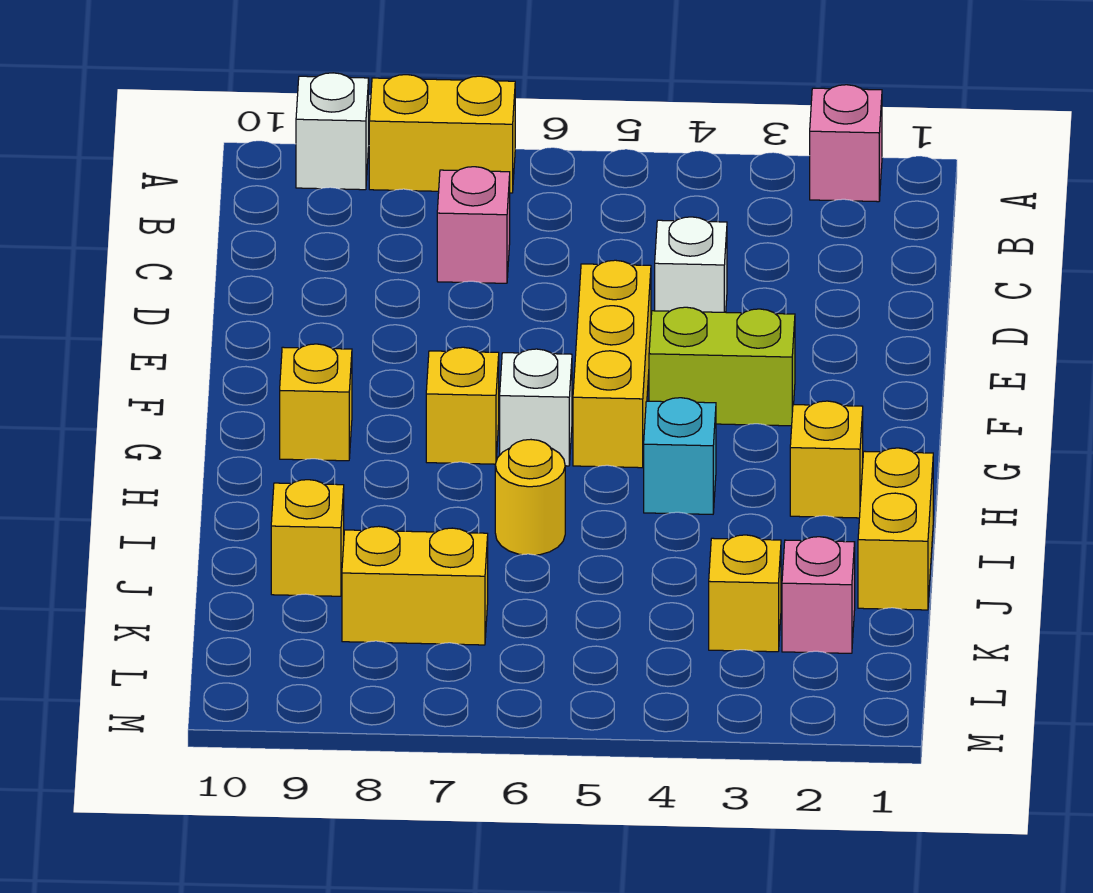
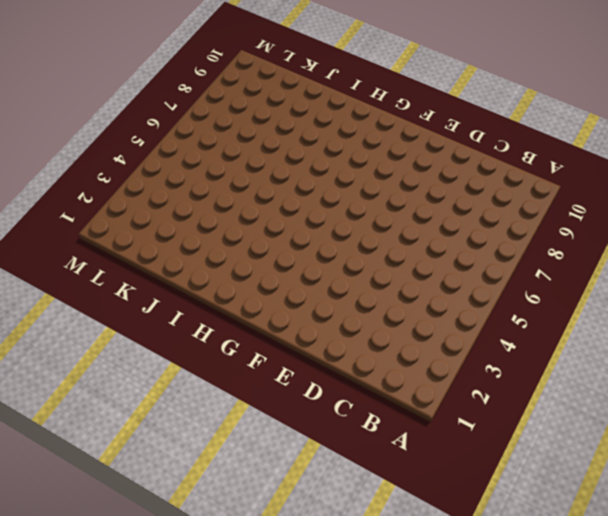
none -> pink brick A2 level 1
none -> yellow brick A7:A8 level 1
none -> white brick A9 level 1

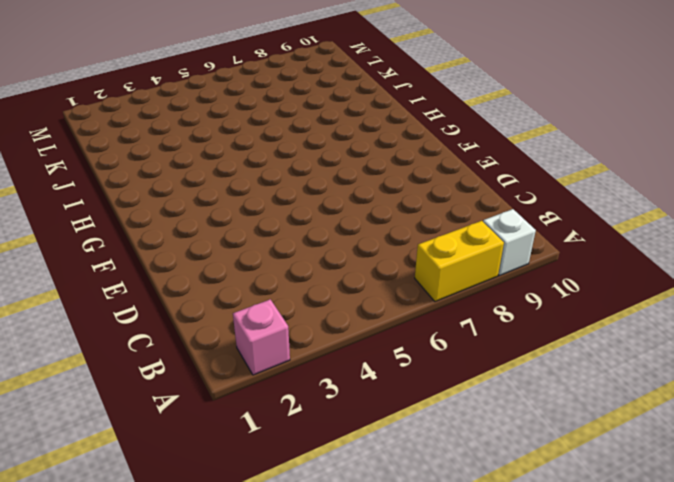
none -> pink brick C7 level 1
none -> white brick D4 level 1
none -> yellow brick E5:G5 level 1

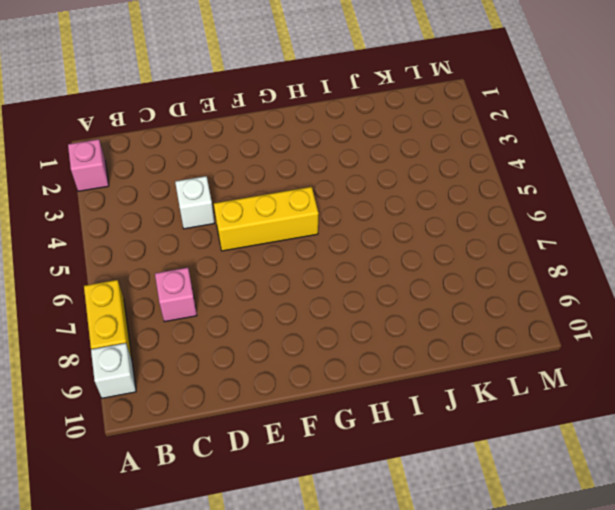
none -> lime brick F3:F4 level 1
none -> white brick G6 level 1
none -> yellow brick G7 level 1

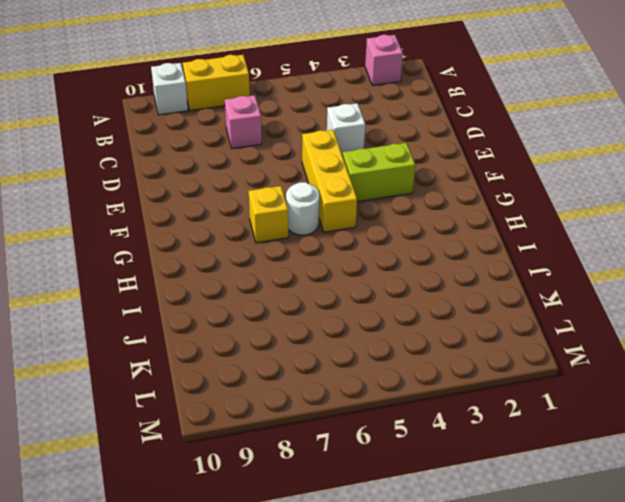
white round brick G6 level 1 -> white brick G6 level 1
none -> yellow brick G9 level 1
none -> yellow brick H2 level 1
none -> cyan brick H4 level 1

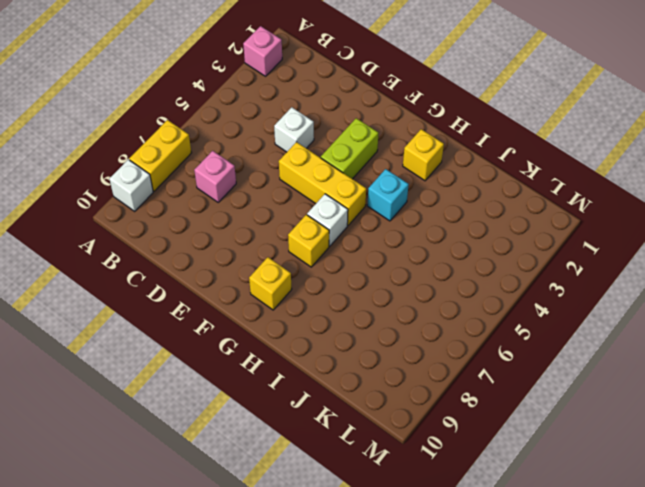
none -> yellow brick I1:J1 level 1
none -> yellow round brick I6 level 1
none -> yellow brick J9 level 1

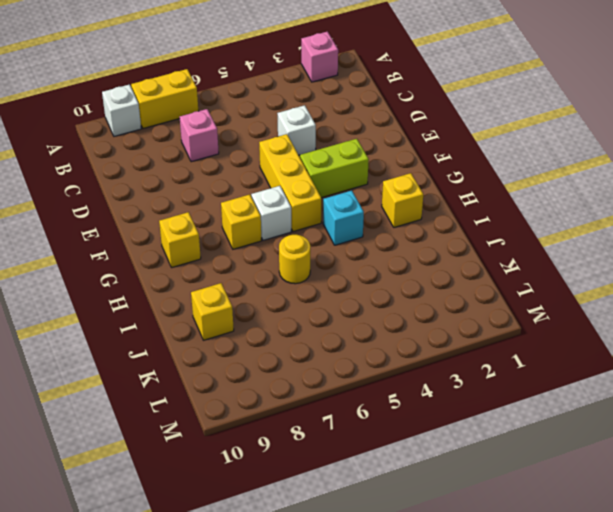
none -> yellow brick I1:J1 level 1
none -> pink brick K2 level 1
none -> yellow brick K3 level 1

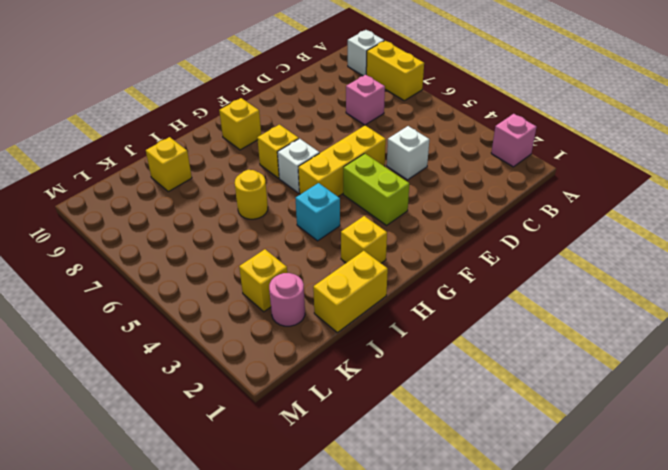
pink round brick K2 level 1 -> pink brick K2 level 1
none -> yellow brick K7:K8 level 1

